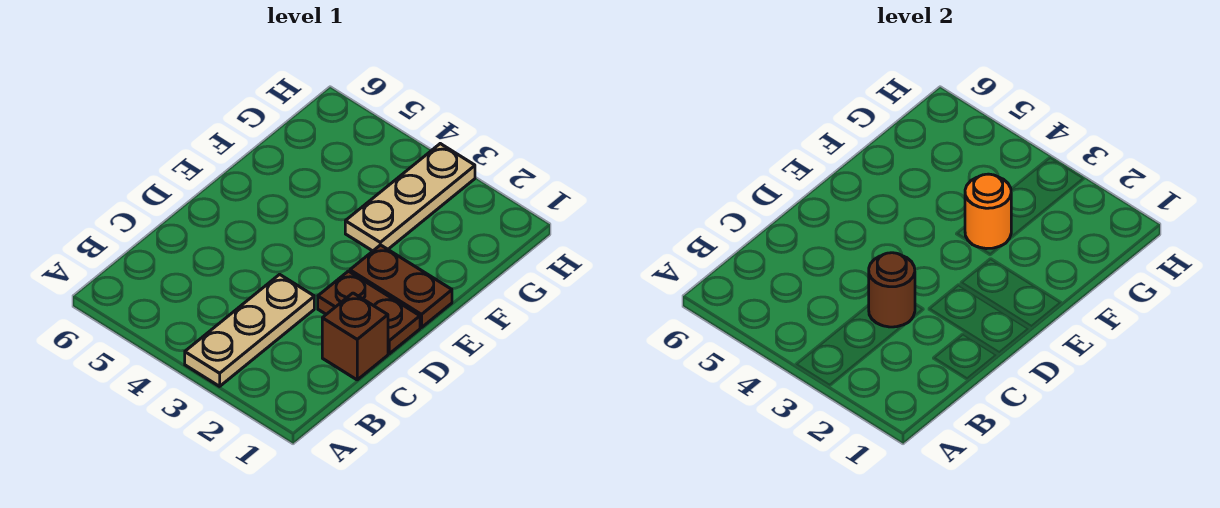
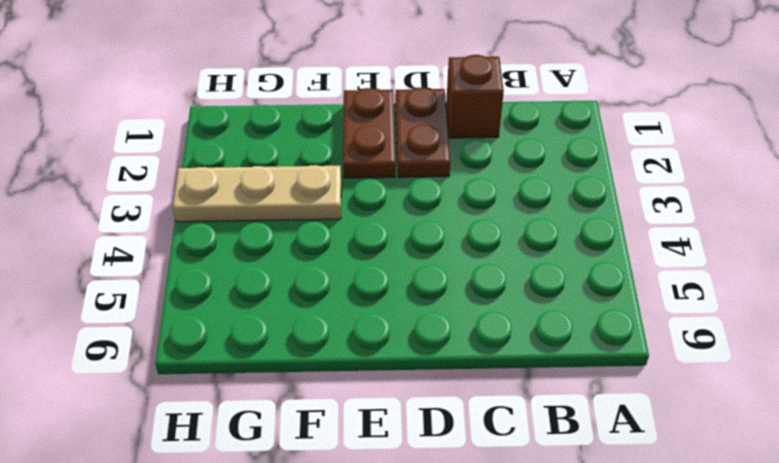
none -> tan plate A3:C3 level 1
none -> brown round brick C3 level 2

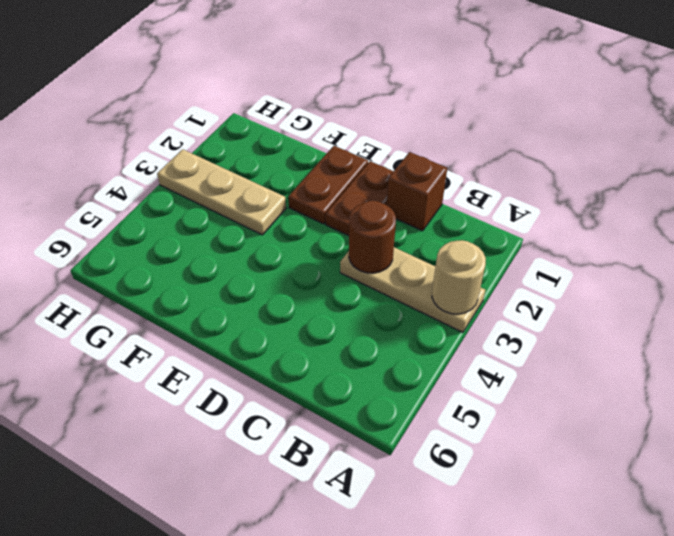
tan round brick A3 level 2 -> none
none -> orange round brick F3 level 2

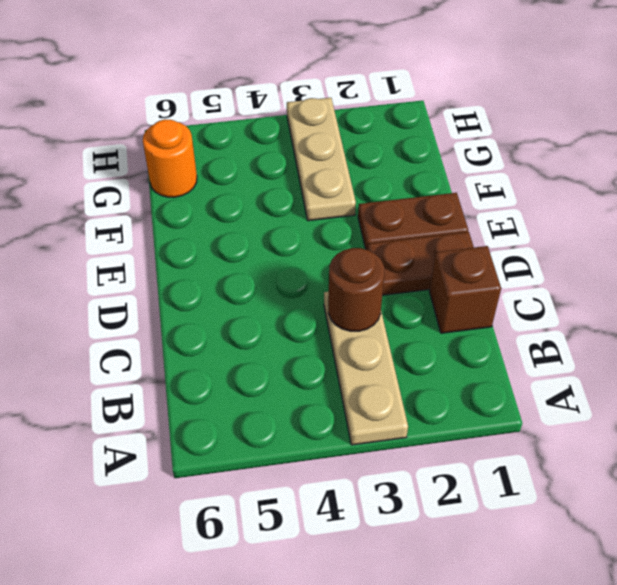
orange round brick G6 level 1 -> orange round brick F3 level 2

